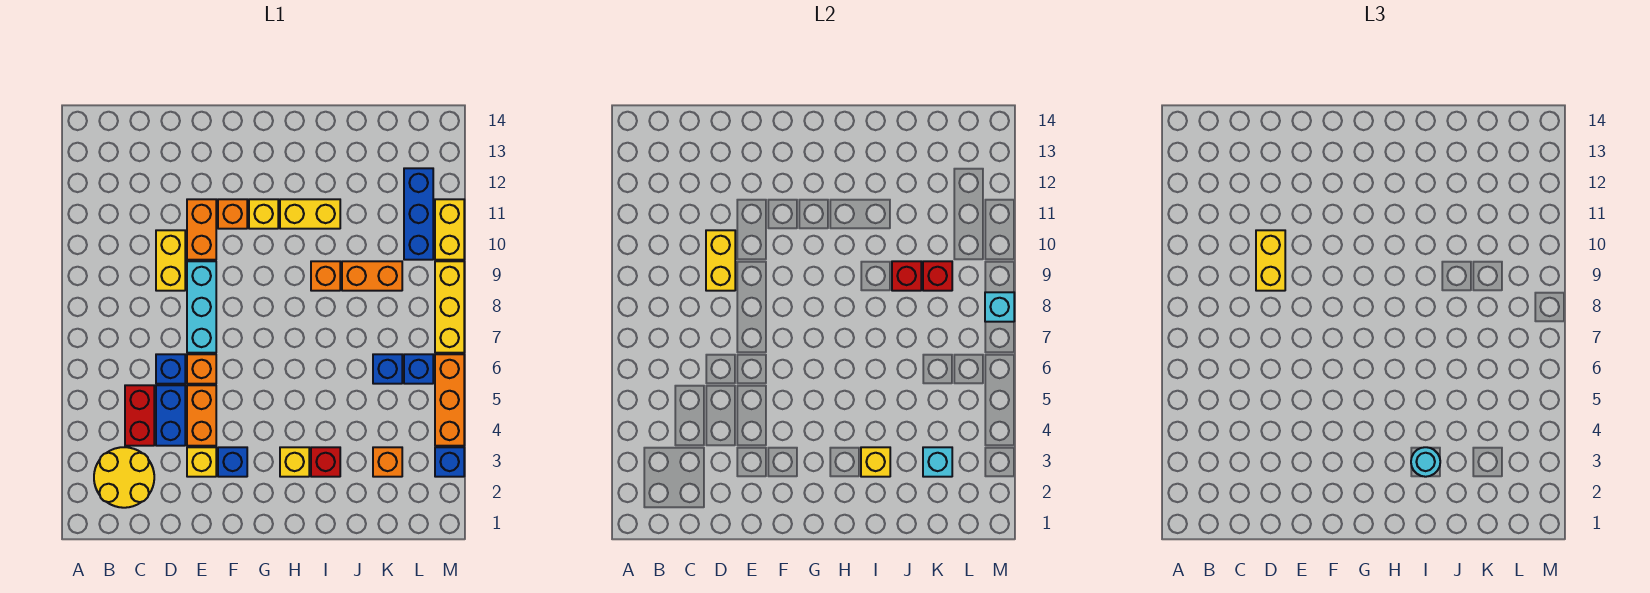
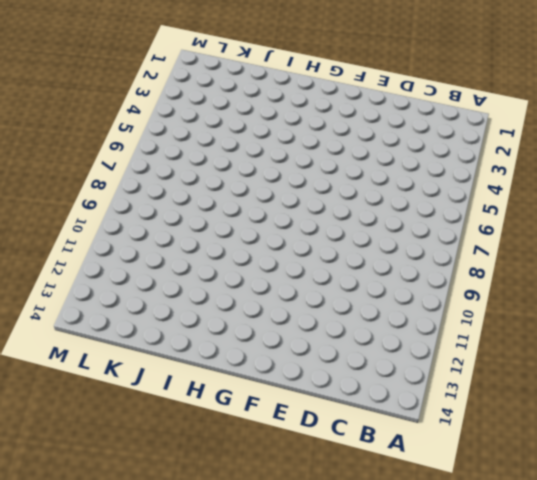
none -> yellow round brick B2:C3 level 1
none -> red brick C4:C5 level 1
none -> blue brick D4:D5 level 1
none -> blue brick D6 level 1

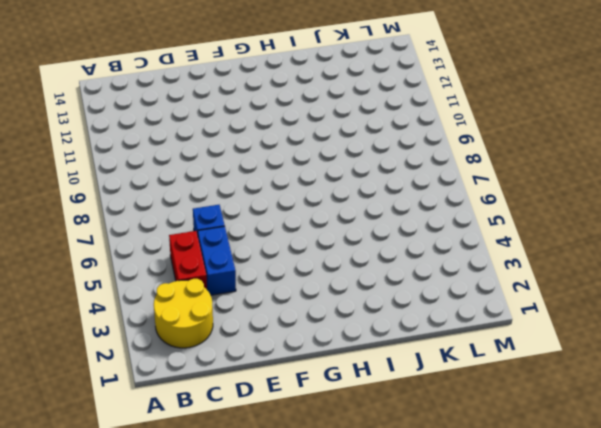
none -> yellow brick D9:D10 level 1
none -> yellow brick E3 level 1
none -> orange brick E4:E5 level 1
none -> orange brick E6 level 1

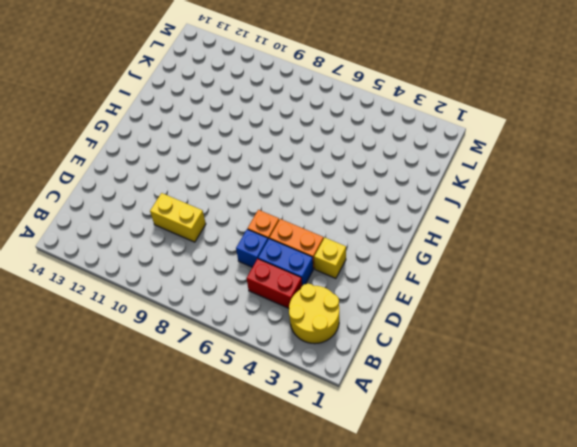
none -> cyan brick E7:E9 level 1
none -> orange brick E10:E11 level 1
none -> blue brick F3 level 1
none -> orange brick F11 level 1

